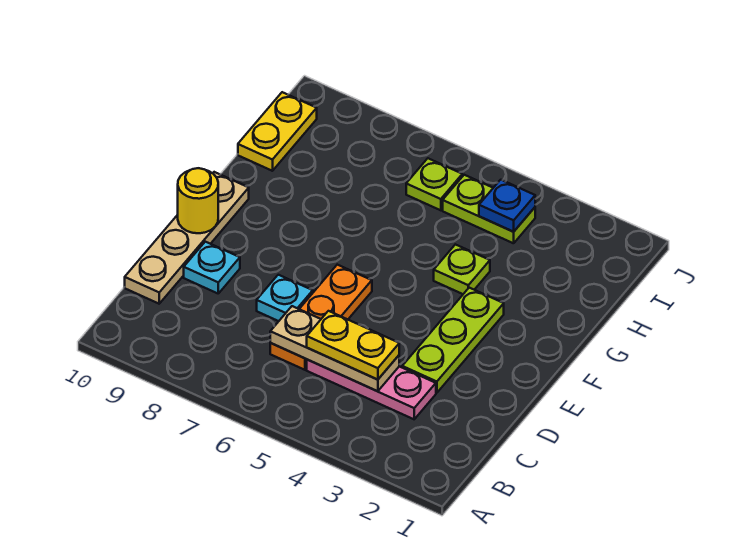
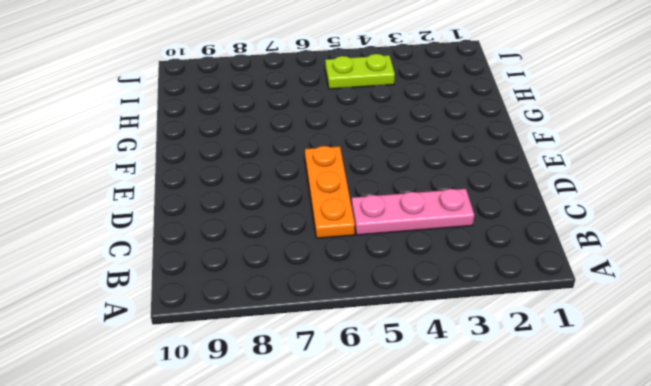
none -> tan plate C10:F10 level 1
none -> lime plate D3:F3 level 1
none -> cyan plate D7 level 1

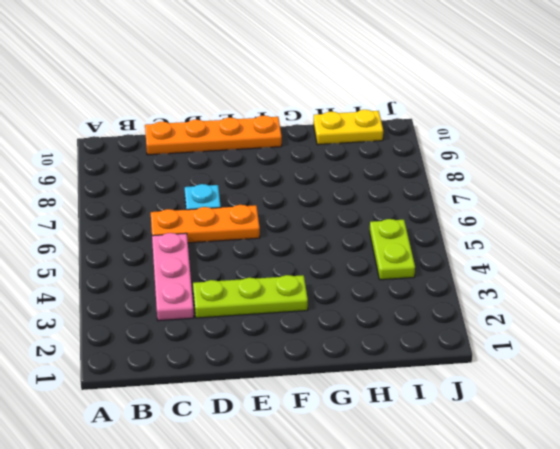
orange plate C10:F10 level 1 -> tan plate C10:F10 level 1
none -> cyan plate D9 level 1
none -> lime plate G4 level 1
none -> lime plate I6 level 1

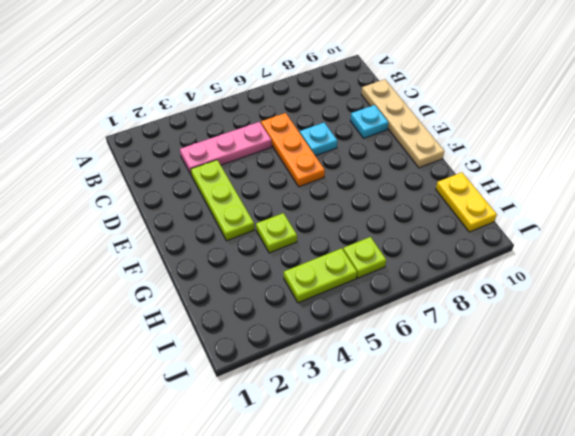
none -> tan plate C4:C6 level 2
none -> yellow round brick E10 level 2
none -> blue plate I4 level 2

